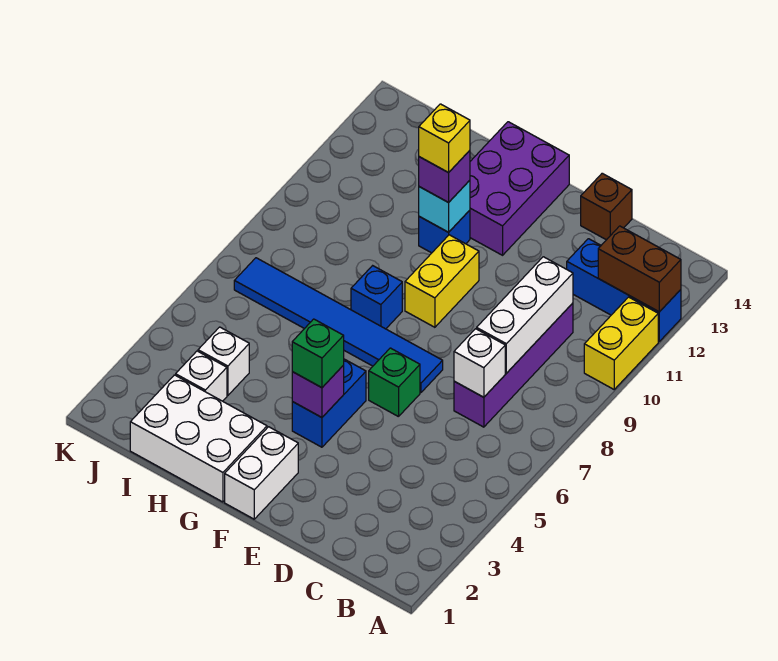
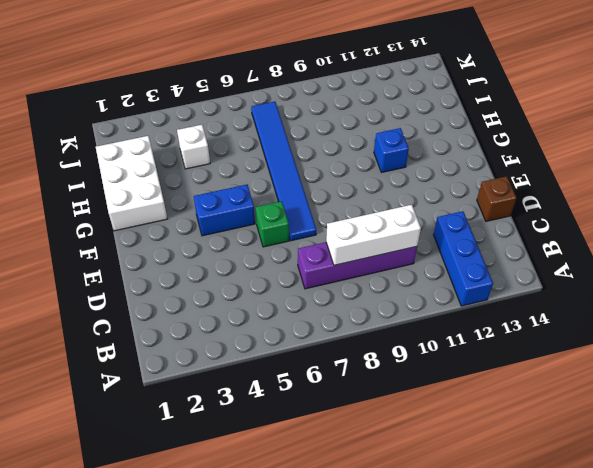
none -> yellow brick A10:A11 level 1
none -> white brick F1:F2 level 1
none -> yellow brick F9:F10 level 1

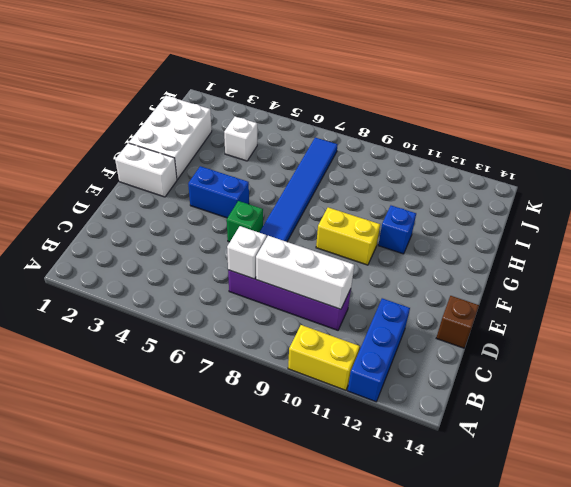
none -> purple brick F12:G14 level 1
none -> blue brick G8 level 1
none -> white brick I3 level 1

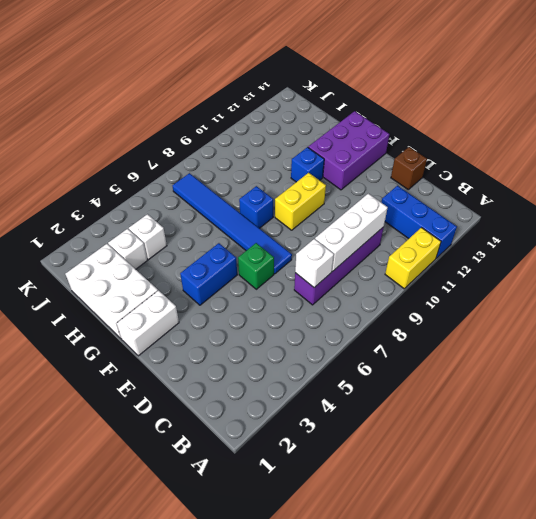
none -> brown brick A12:B12 level 2
none -> purple brick F4 level 2
none -> cyan brick G11 level 2

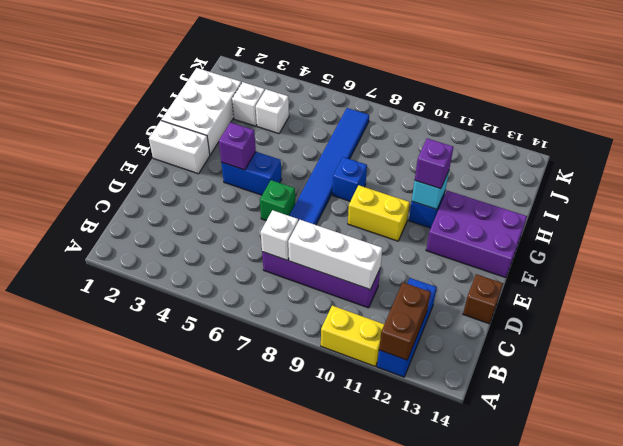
none -> green brick F4 level 3
none -> yellow brick G11 level 4

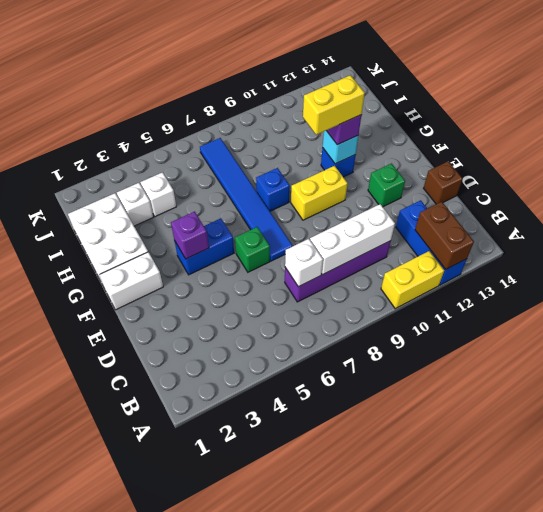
green brick E12 level 1 -> green brick F4 level 3
yellow brick G10:G11 level 4 -> yellow brick G11 level 4
none -> purple brick F12:G14 level 1

